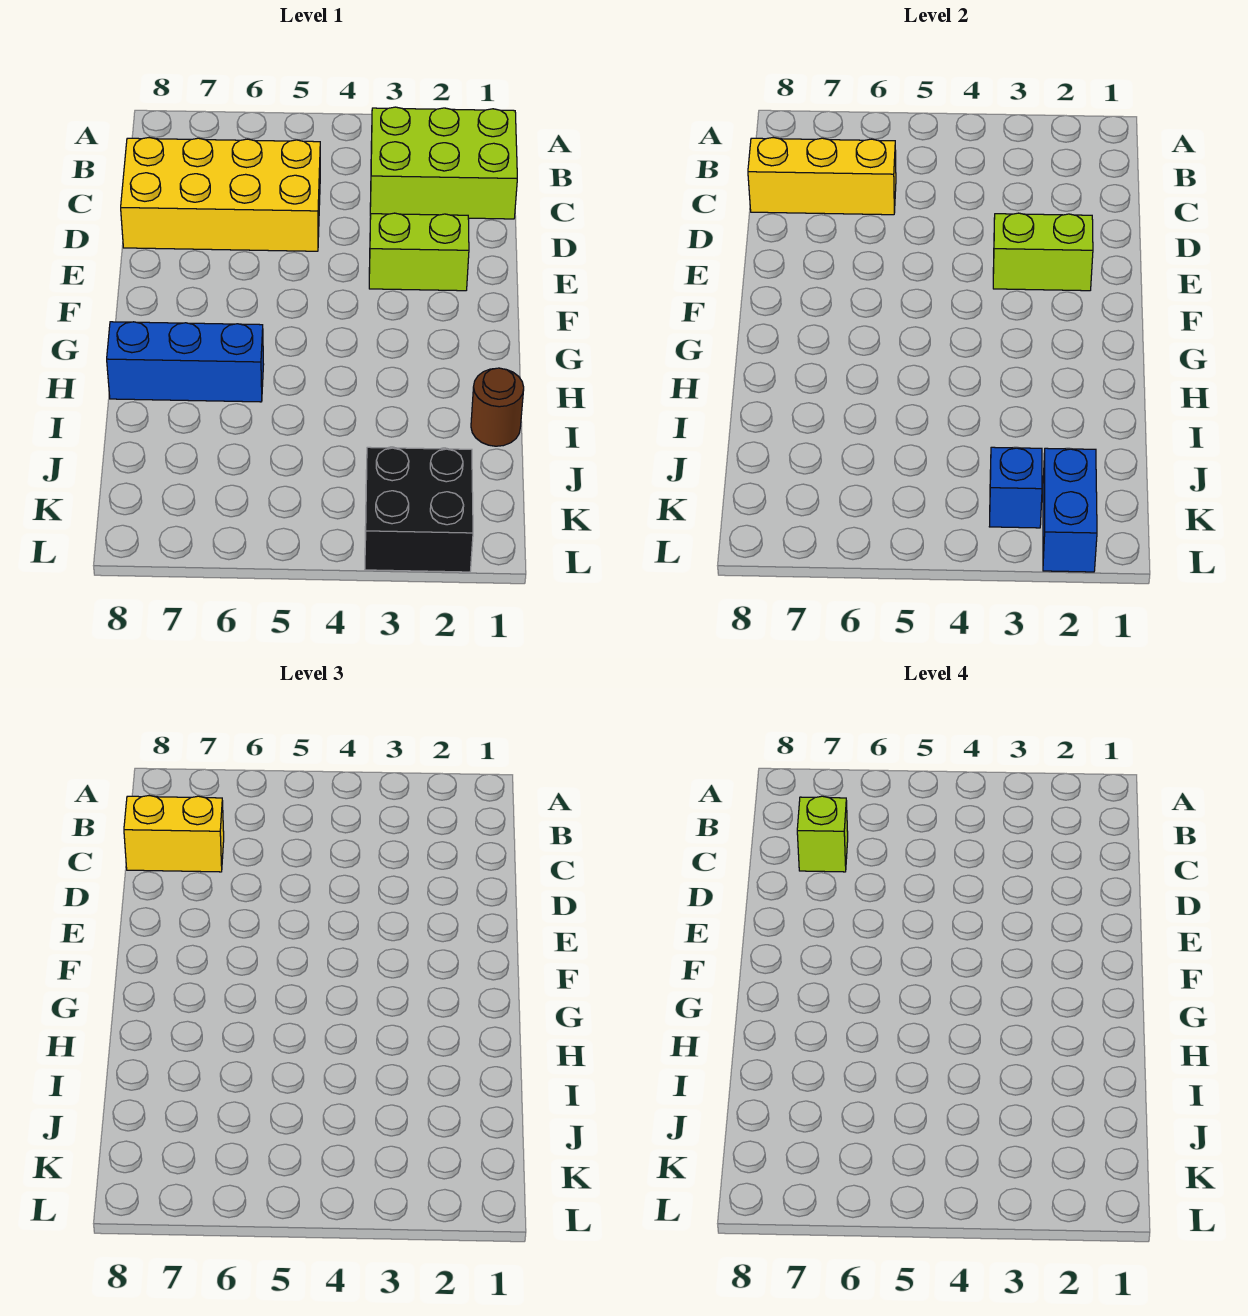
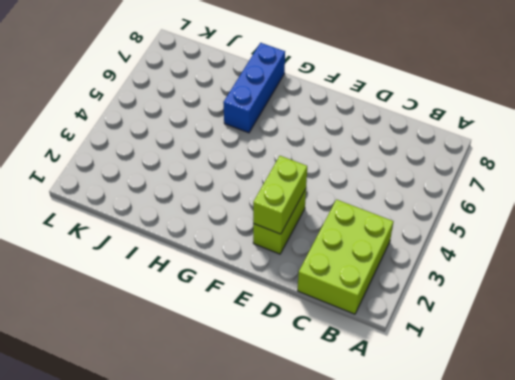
none -> yellow brick C5:D8 level 1
none -> brown round brick I1 level 1
none -> black brick K2:L3 level 1

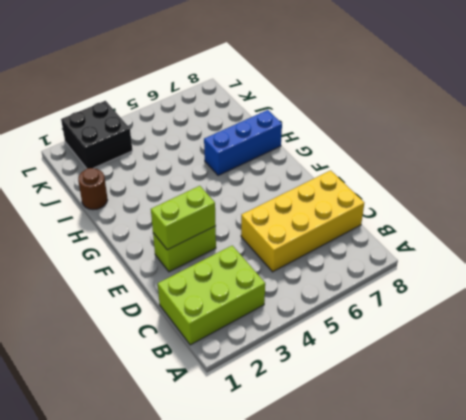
none -> yellow brick C6:C8 level 2
none -> blue brick K2:L2 level 2
none -> blue brick K3 level 2

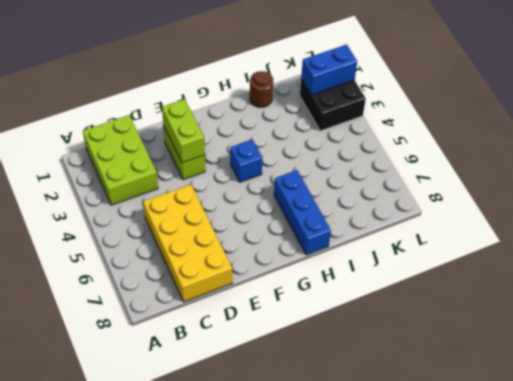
blue brick G4 level 1 -> blue brick K3 level 2
none -> yellow brick C6:C8 level 2
none -> yellow brick C7:C8 level 3
none -> lime brick C7 level 4

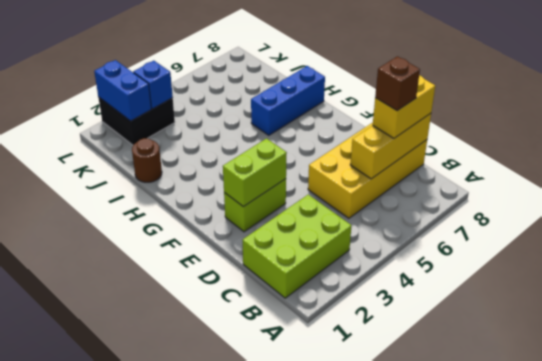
brown brick C7 level 4 -> lime brick C7 level 4

